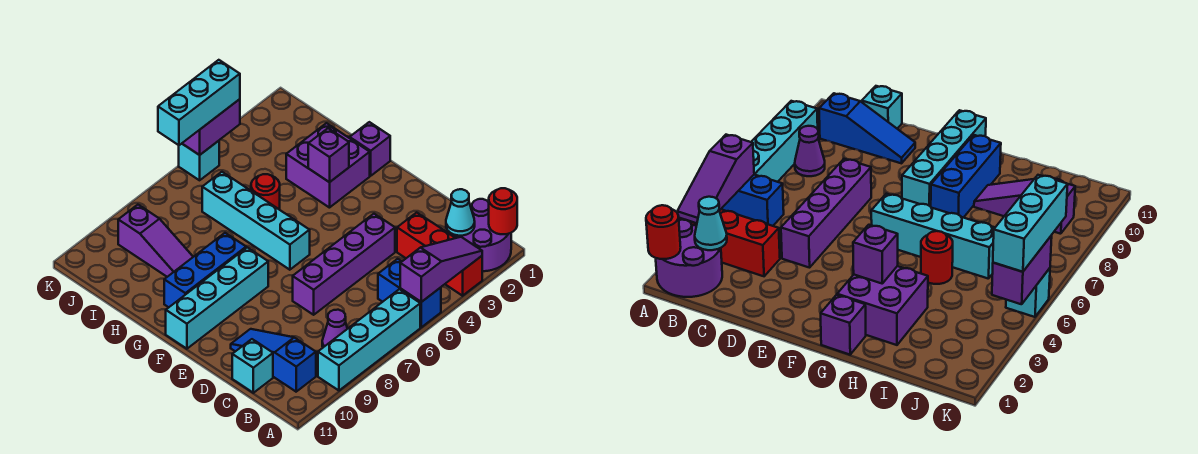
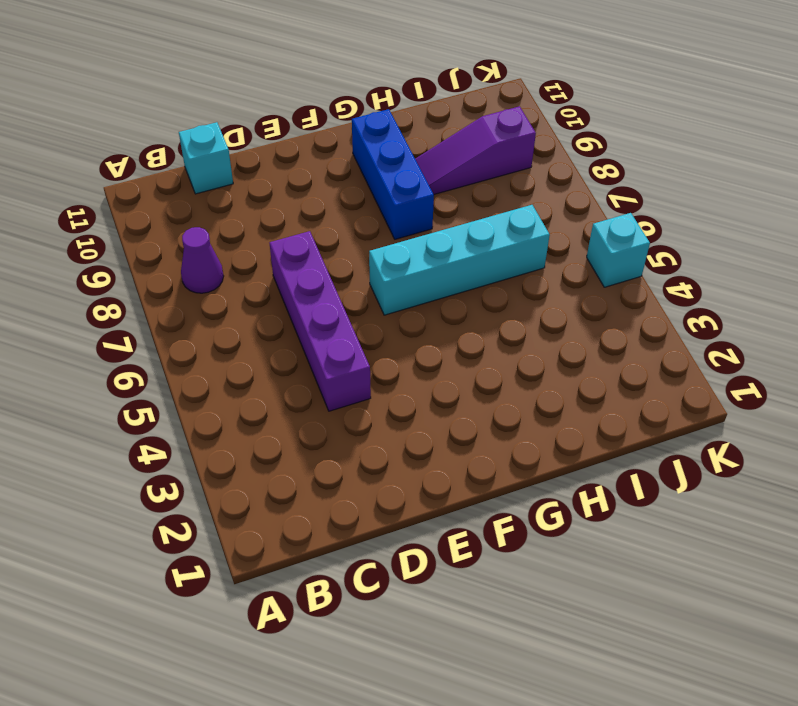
none -> purple round brick A1:B2 level 1
none -> red brick A3:C3 level 1
none -> blue brick A5:B5 level 1

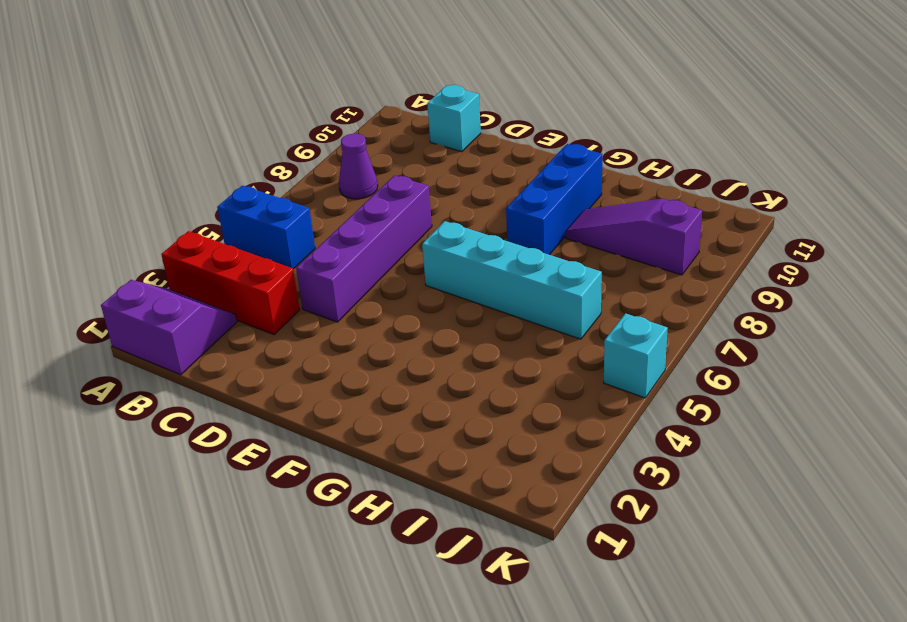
purple slope A1:B2 level 1 top 1 -> purple round brick A1:B2 level 1
none -> cyan brick A6:A9 level 1
none -> blue slope B10:D10 level 1 top B
none -> cyan brick F8:F11 level 1

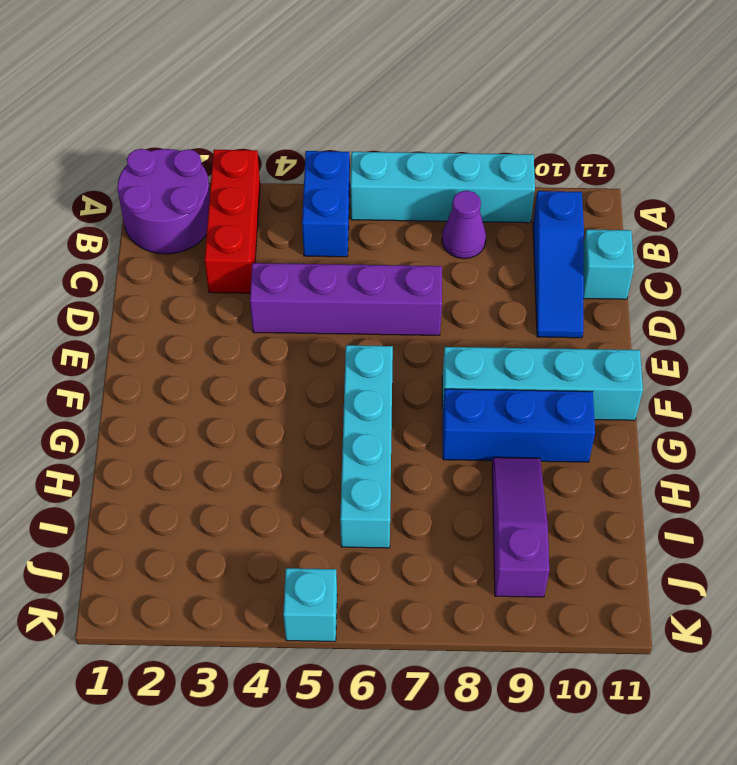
none -> purple brick G1 level 1
none -> purple brick G2:H3 level 1
none -> red round brick H5 level 1

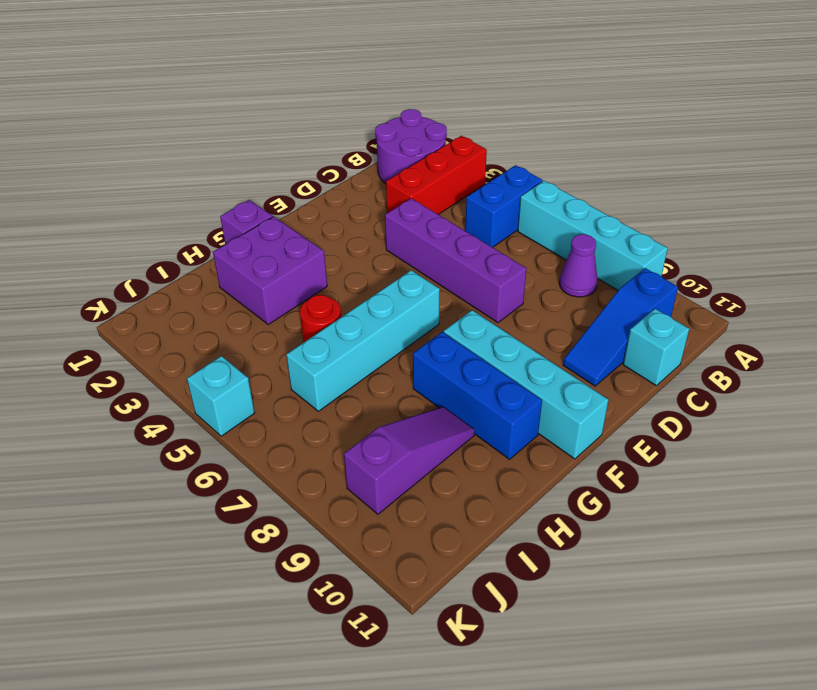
none -> red round brick A1 level 2
none -> purple slope A3:A5 level 2 top 5
none -> cyan cone B2 level 2

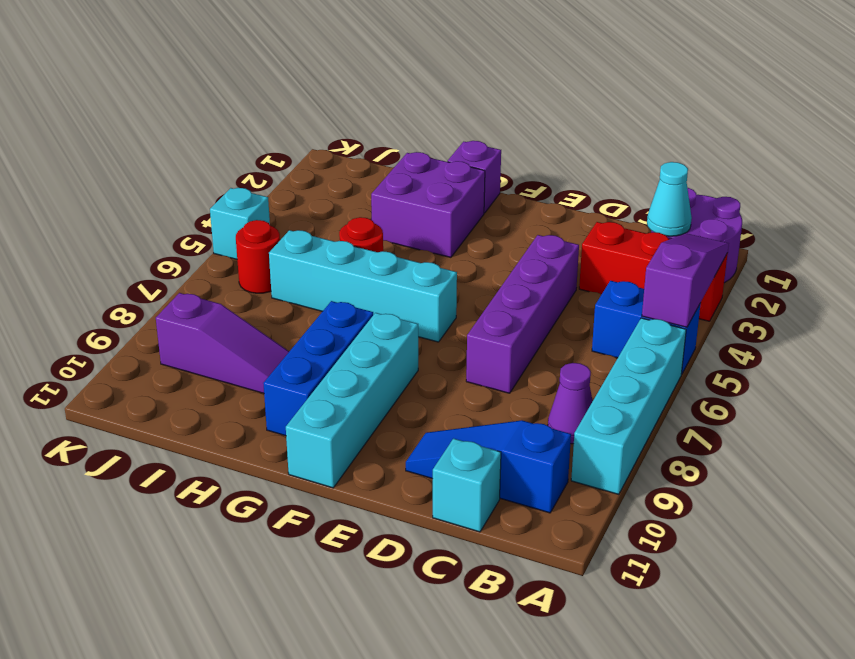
red round brick J6 level 1 -> red round brick A1 level 2
none -> purple brick G3 level 2
none -> purple brick K4:K5 level 2
none -> cyan brick K4:K6 level 3

